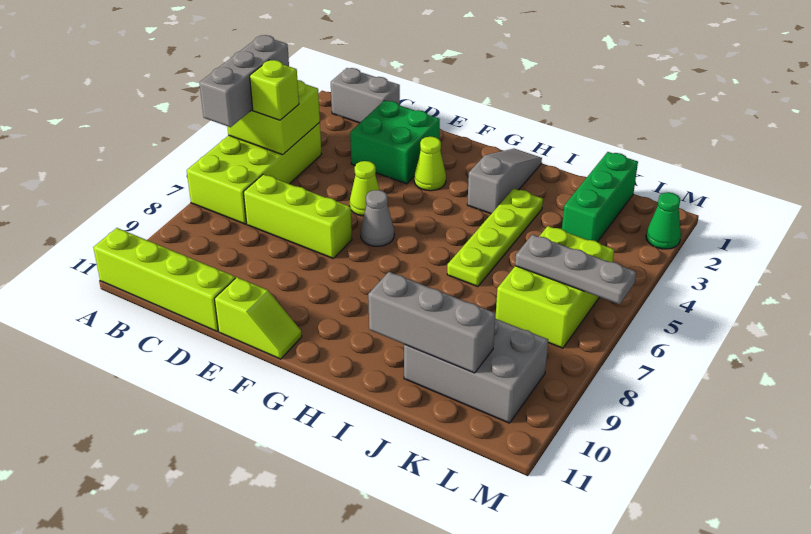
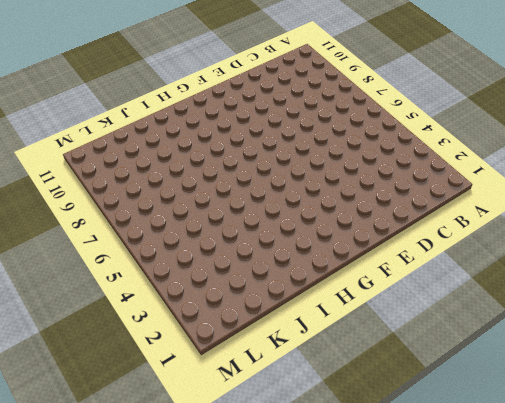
none -> lime brick A4:B7 level 1
none -> lime brick A11:D11 level 1
none -> grey brick B1:C1 level 1

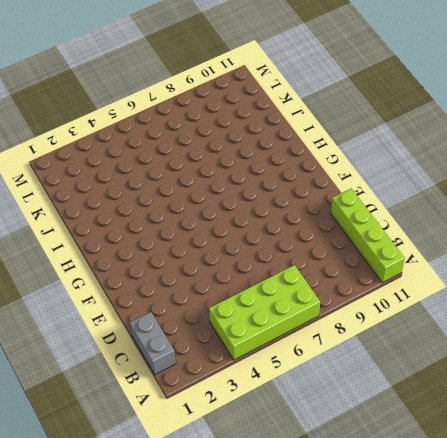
none -> lime brick C7:E7 level 1
none -> green brick D2:E3 level 1
none -> lime cone E5 level 1

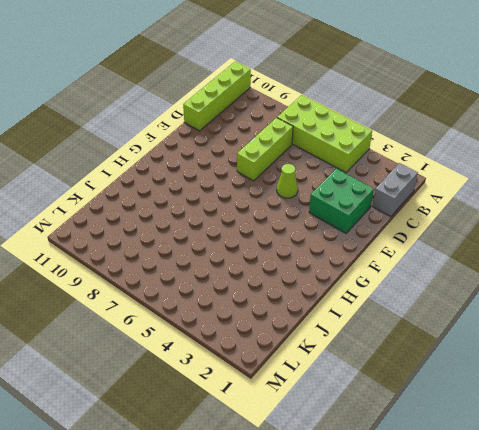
none -> lime slope E11:F11 level 1 top E
none -> lime cone F3 level 1
none -> grey cone F6 level 1

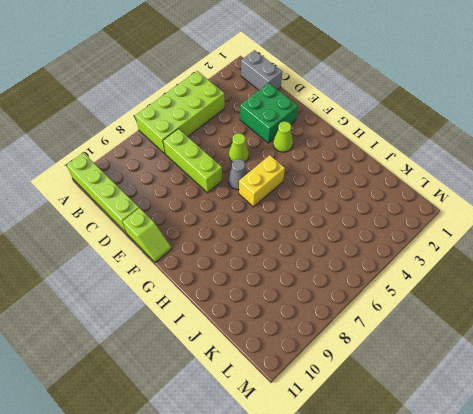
yellow brick G5:G6 level 1 -> none
none -> grey slope H1:H3 level 1 top 3
none -> lime plate I3:I6 level 1
none -> grey brick J9:L10 level 1

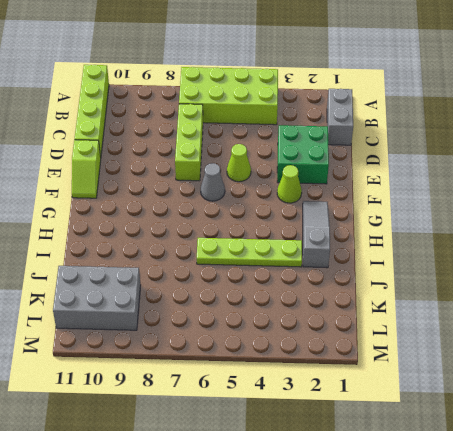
grey slope G2:I2 level 1 top I -> grey slope H1:H3 level 1 top 3
grey brick K9:L11 level 1 -> grey brick J9:L10 level 1
none -> green brick K1:K3 level 1
none -> lime brick K5:L7 level 1
none -> green cone M2 level 1

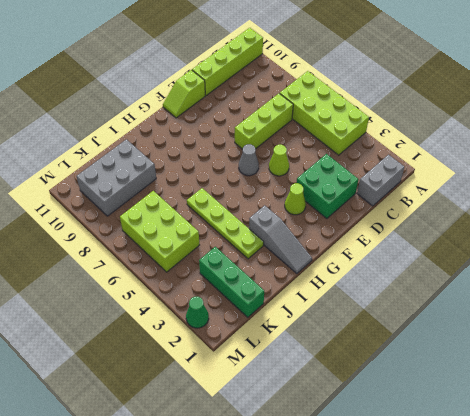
none -> lime brick A4:B5 level 2
none -> grey brick I10:K10 level 2
none -> grey plate K6:M6 level 2

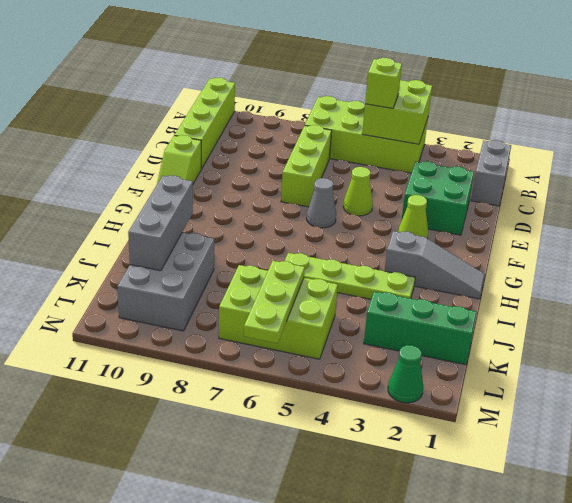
lime plate K6:M6 level 2 -> grey plate K6:M6 level 2
none -> grey brick A4:A6 level 3

